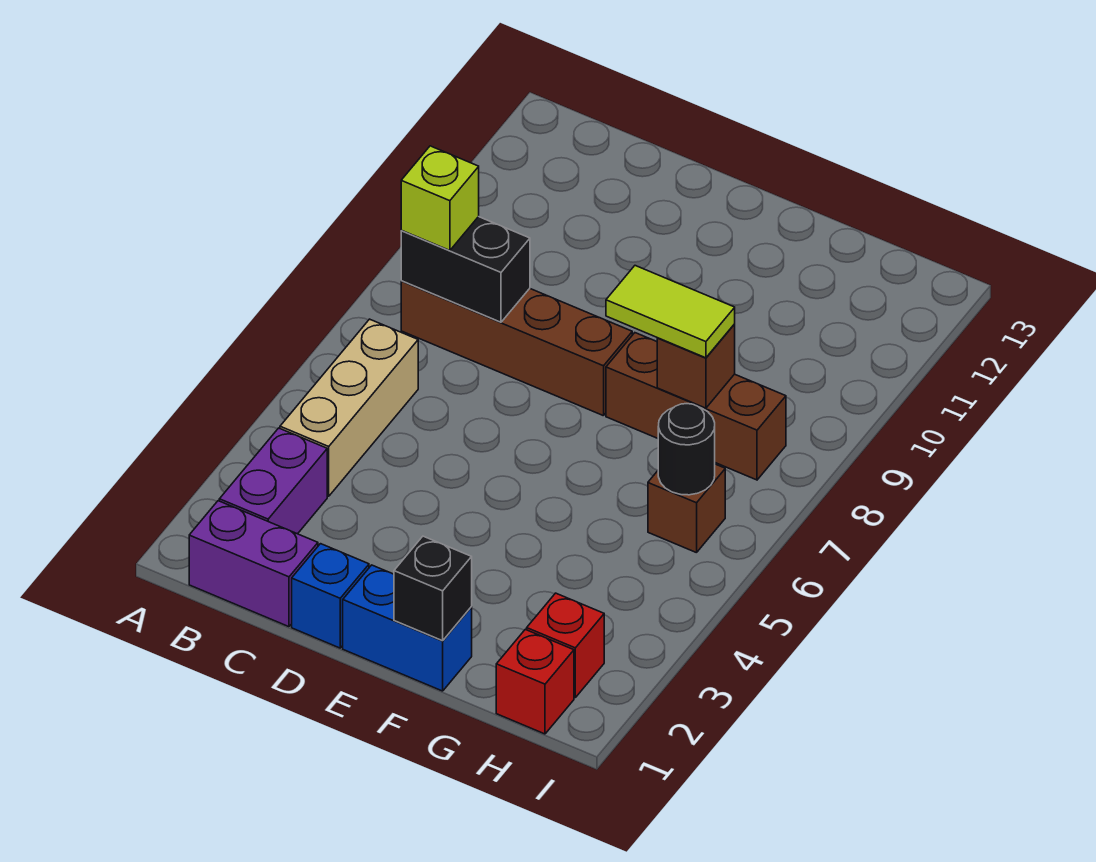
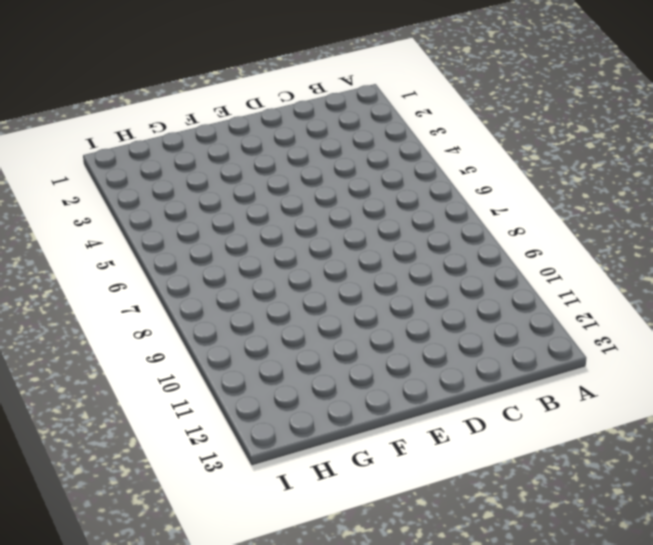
none -> purple brick B1:C1 level 1
none -> purple brick B2:B3 level 1
none -> tan brick B4:B6 level 1

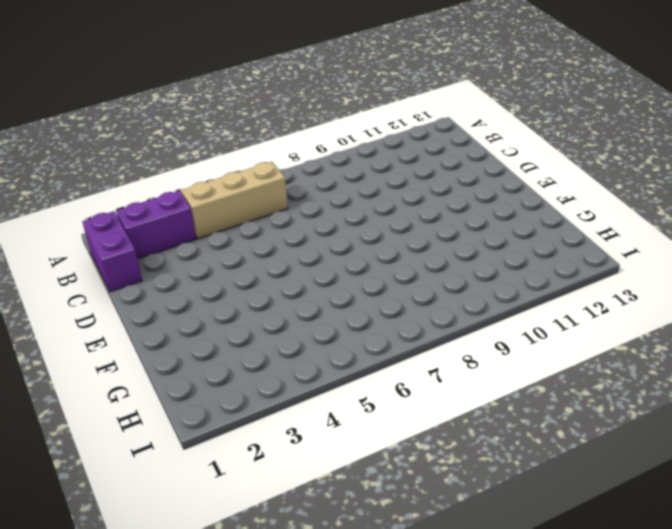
none -> brown brick B8:E8 level 1
none -> blue brick D1 level 1
none -> blue brick E1:F1 level 1

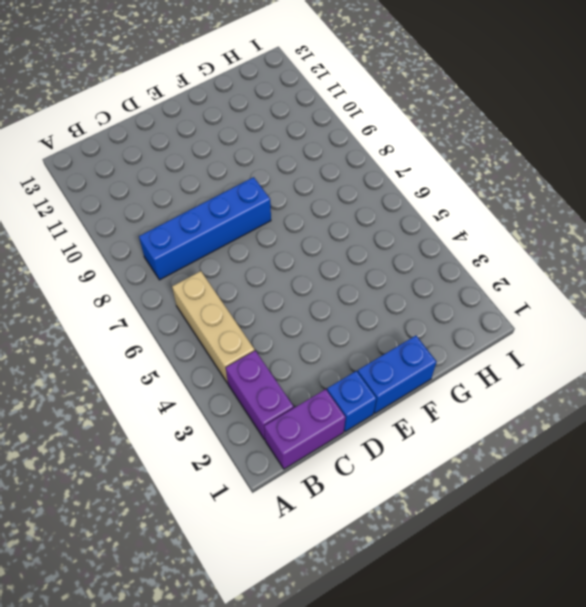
blue brick B8:E8 level 1 -> brown brick B8:E8 level 1
none -> brown brick F8:H8 level 1
none -> red brick H1 level 1
none -> red brick H2 level 1

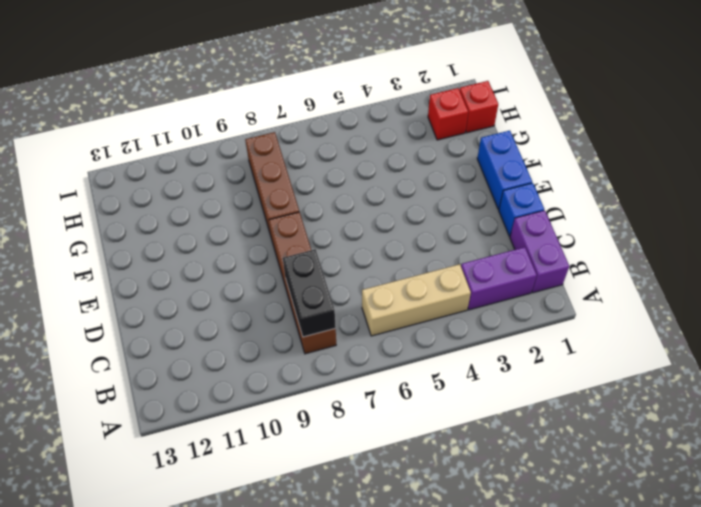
none -> brown brick H6 level 1
none -> black brick F1 level 2
none -> brown brick G8 level 2

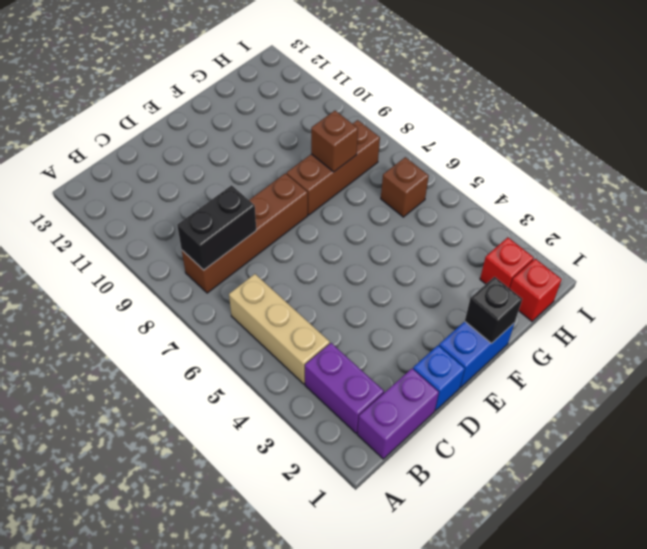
none -> black round brick H6 level 2
none -> lime brick B8 level 3
none -> lime tile F8:G8 level 3

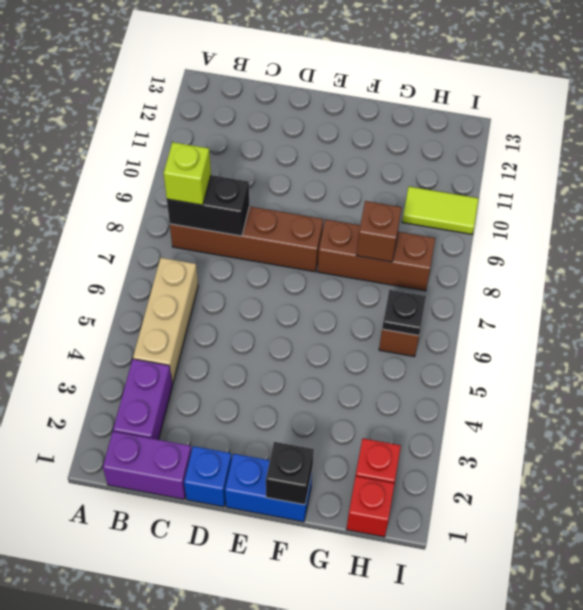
black plate H6 level 2 -> black round brick H6 level 2
lime tile H10:I10 level 1 -> lime tile F8:G8 level 3

